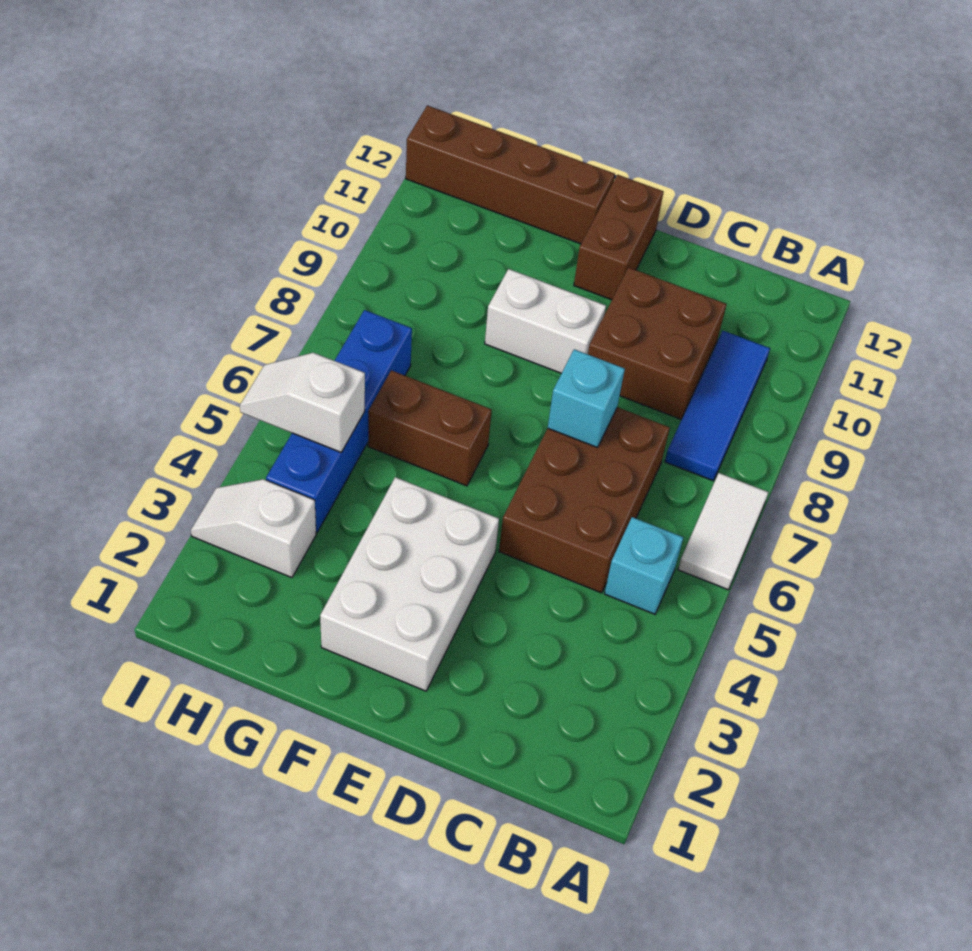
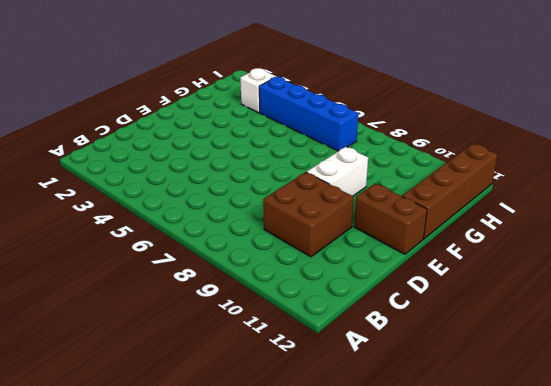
none -> white tile A6:A7 level 1
none -> cyan brick B5 level 1
none -> blue tile B8:B10 level 1

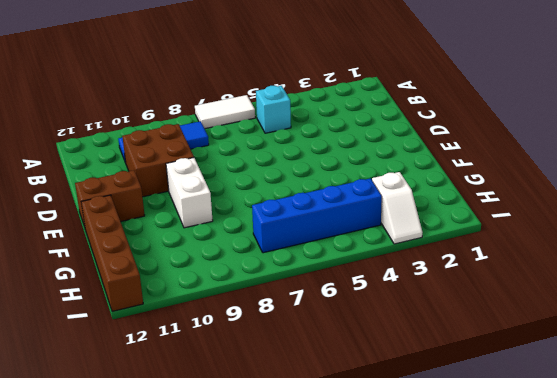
none -> brown brick C5:D7 level 1
none -> white brick E2:F4 level 1
none -> brown brick F6:G6 level 1

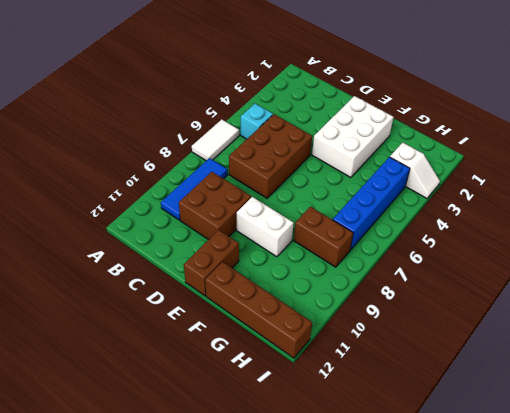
brown brick G8:H8 level 1 -> brown brick F6:G6 level 1
none -> cyan brick D7 level 2
none -> white slope H5:I5 level 2 top H

